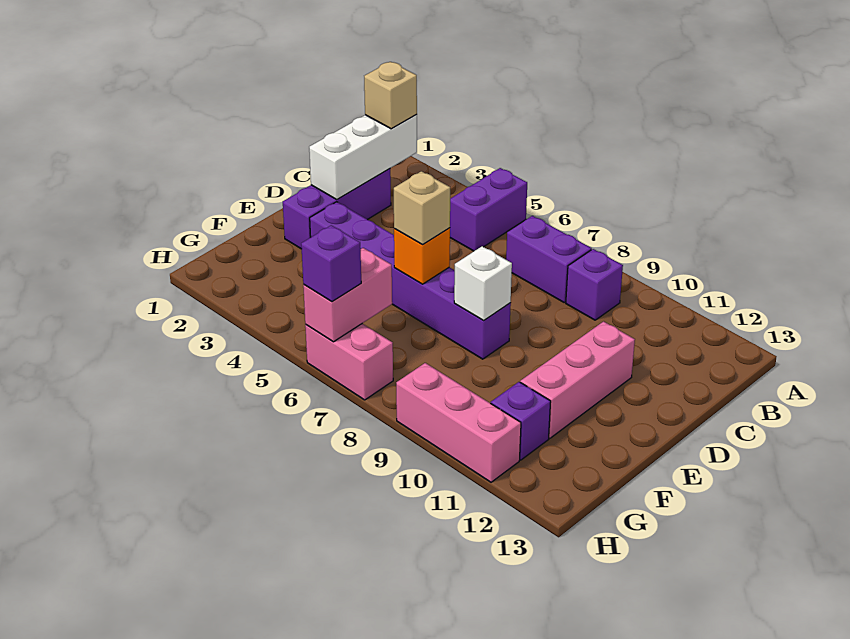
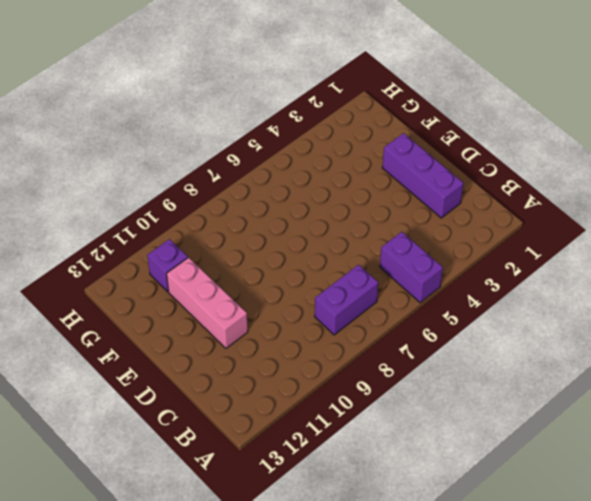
none -> purple brick B9 level 1
none -> purple brick E3:E8 level 1
none -> pink brick H6:H7 level 1

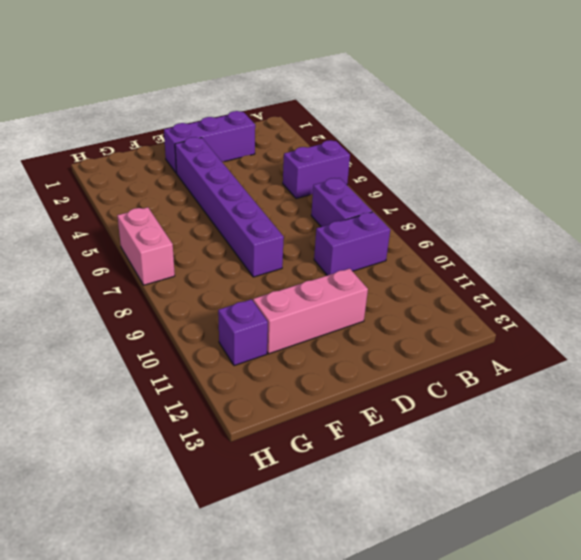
purple brick B9:C9 level 1 -> purple brick B9 level 1
none -> pink brick H9:H11 level 1
none -> white brick B2:D2 level 2
none -> orange brick E6 level 2

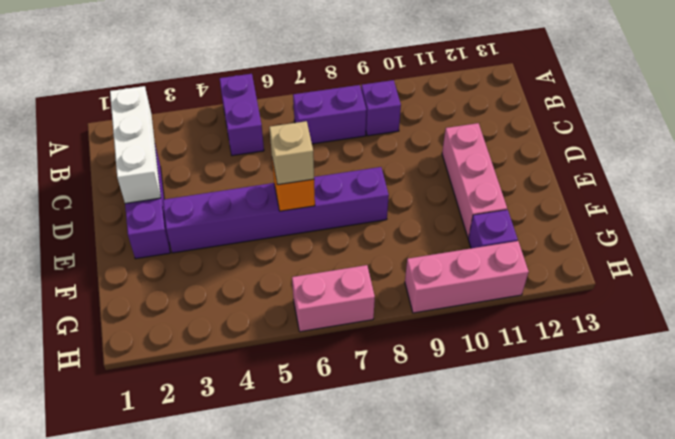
none -> white brick E8 level 2
none -> pink brick G6:H6 level 2
none -> tan brick B2 level 3

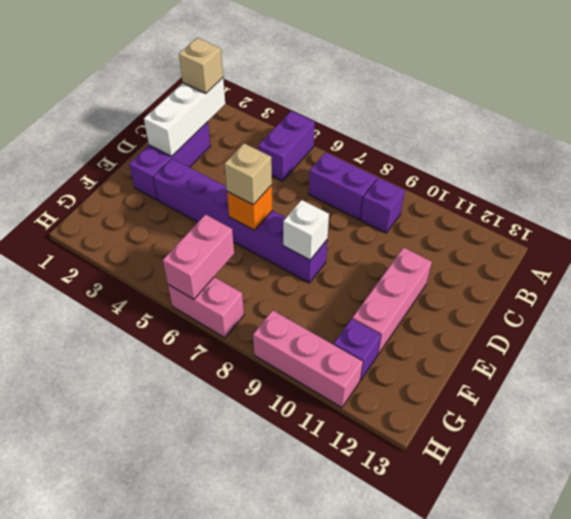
none -> purple brick H6 level 3

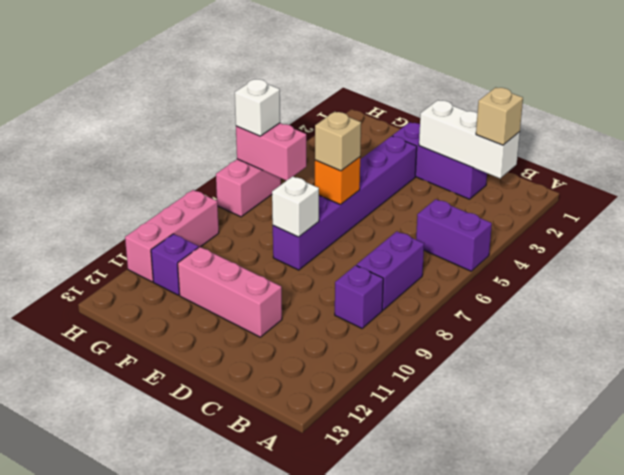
white brick H6 level 3 -> purple brick H6 level 3

